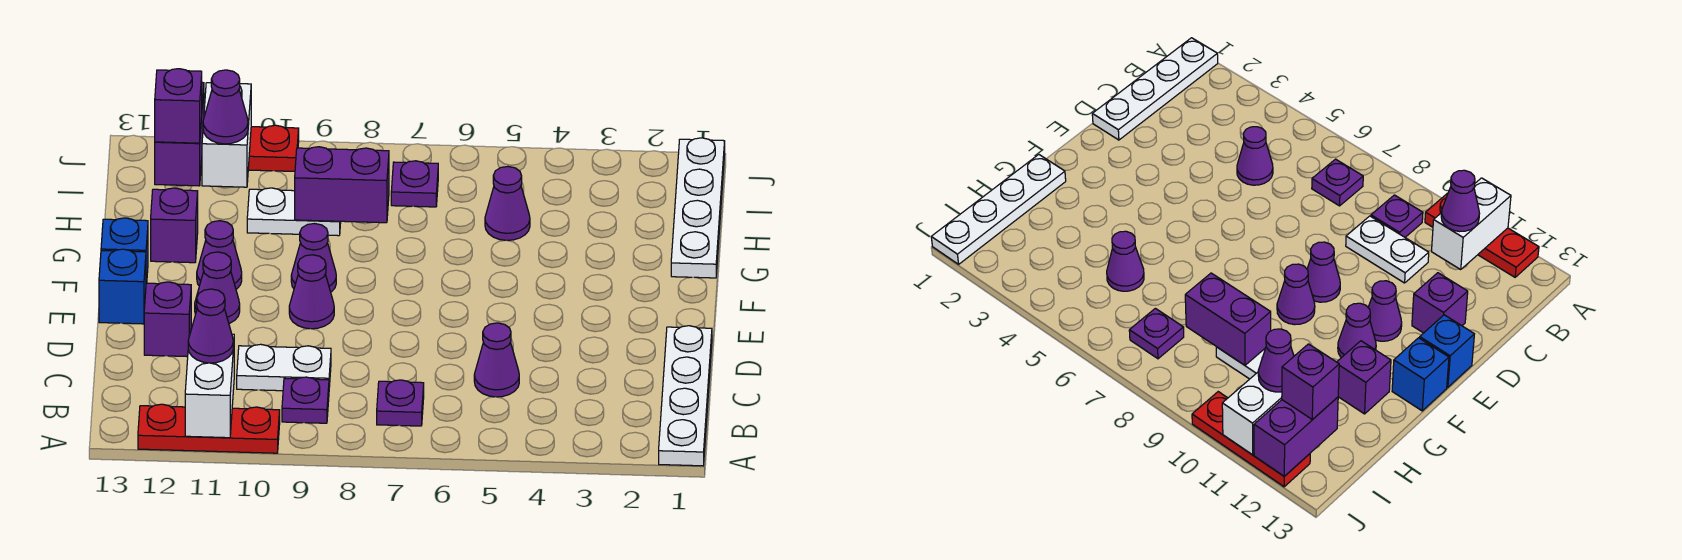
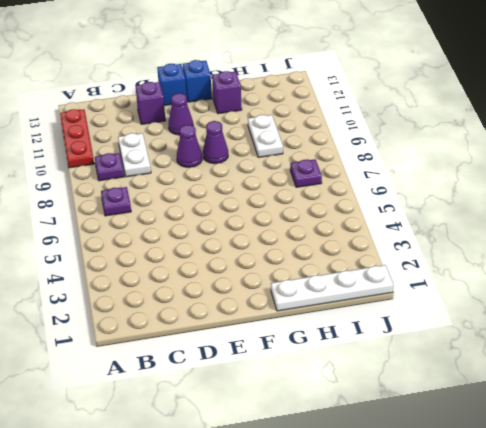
none -> white plate A1:D1 level 1
none -> purple cone C5 level 1
none -> purple cone F11 level 1

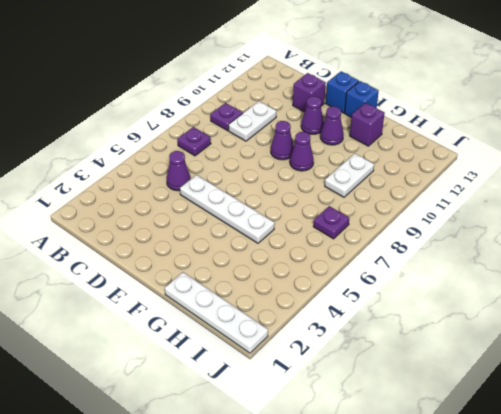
white plate D5:G5 level 1 -> white plate A1:D1 level 1
none -> red plate A10:A12 level 1
none -> purple cone H5 level 1
none -> red plate J10:J12 level 1

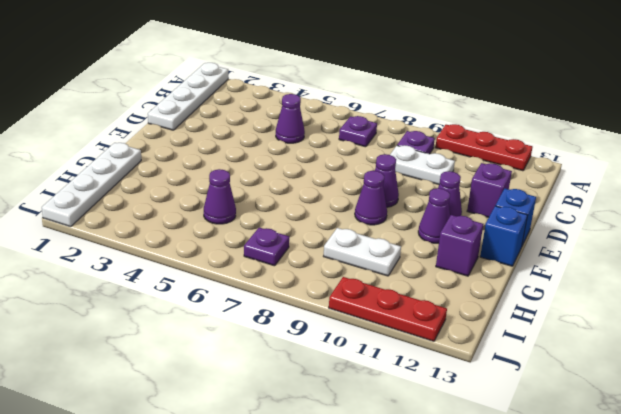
none -> white brick A11:B11 level 2
none -> purple brick H8:H9 level 2
none -> white brick I11:J11 level 2

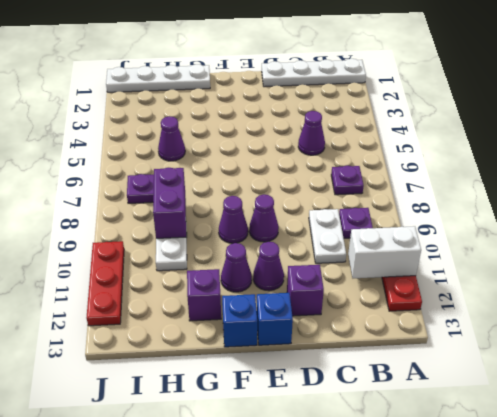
none -> white brick I11:J11 level 2
none -> purple brick I12:J12 level 2
none -> purple cone B11 level 3

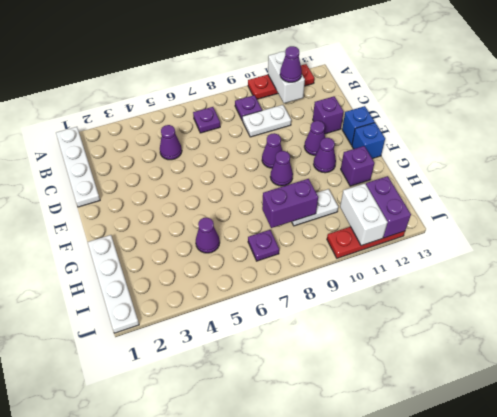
none -> purple cone I11 level 3
none -> purple brick I12 level 3

